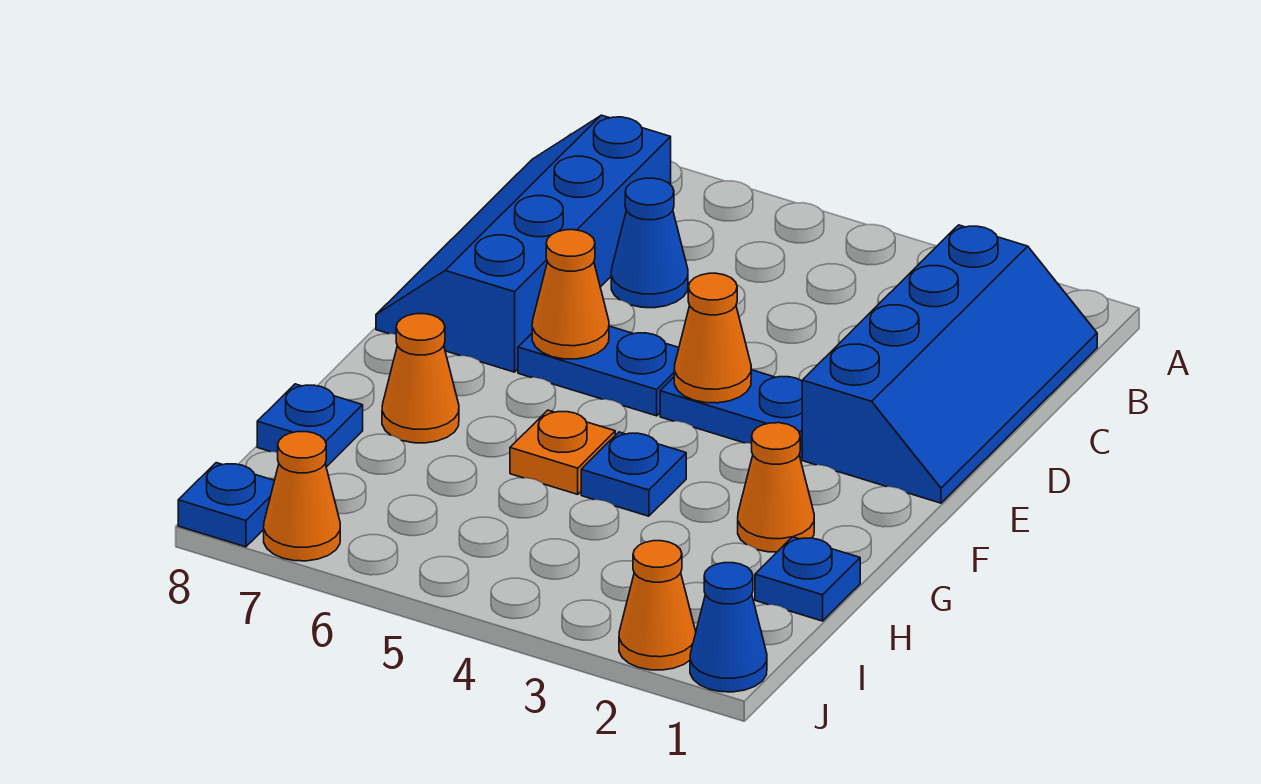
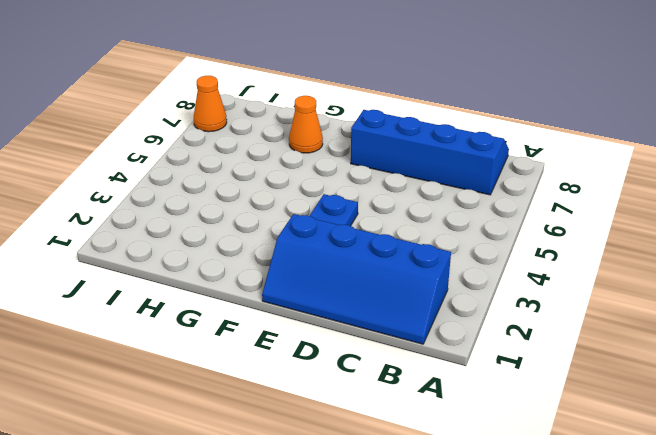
none -> blue cone C6 level 1
none -> blue plate E5:E6 level 1
none -> orange cone G2 level 1

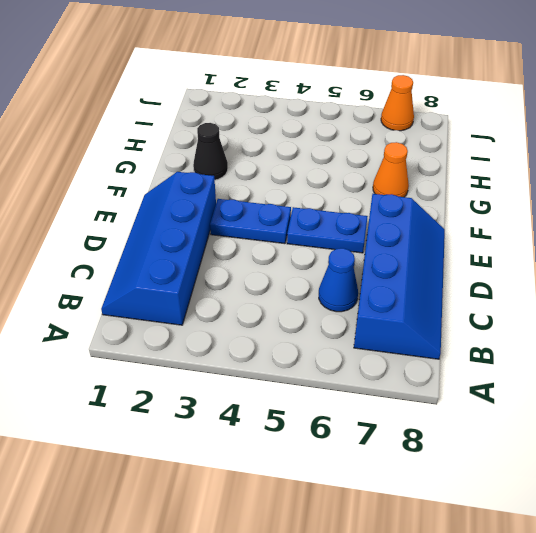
black cone G2 level 1 -> orange cone G2 level 1
none -> blue plate G4 level 1
none -> orange plate G5 level 1
none -> blue plate H1 level 1

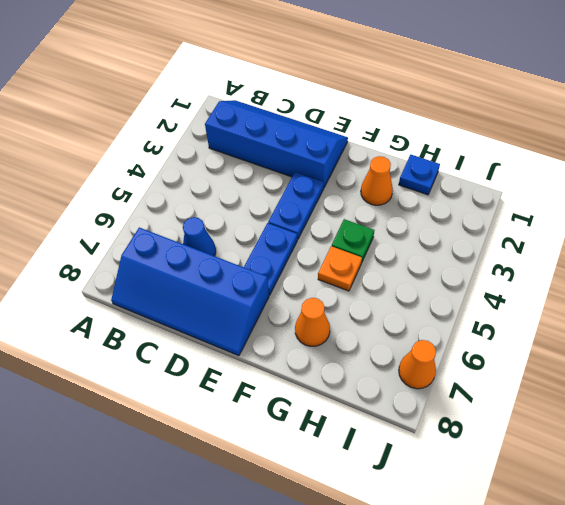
green plate G4 level 1 -> blue plate G4 level 1
none -> blue plate H8 level 1
none -> blue cone J1 level 1
none -> orange cone J2 level 1

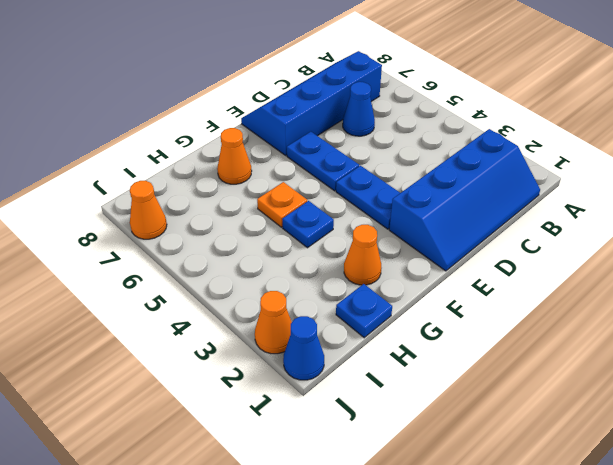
none -> blue plate H8 level 1
none -> blue plate J8 level 1
none -> orange cone E4 level 2

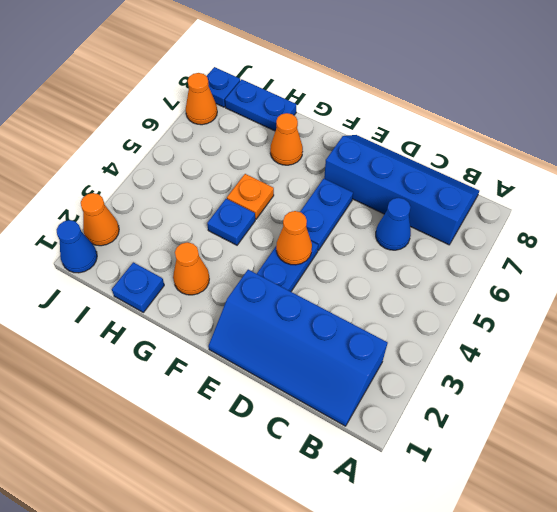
blue plate H8:I8 level 1 -> blue plate H8 level 1
none -> orange cone E6 level 2

